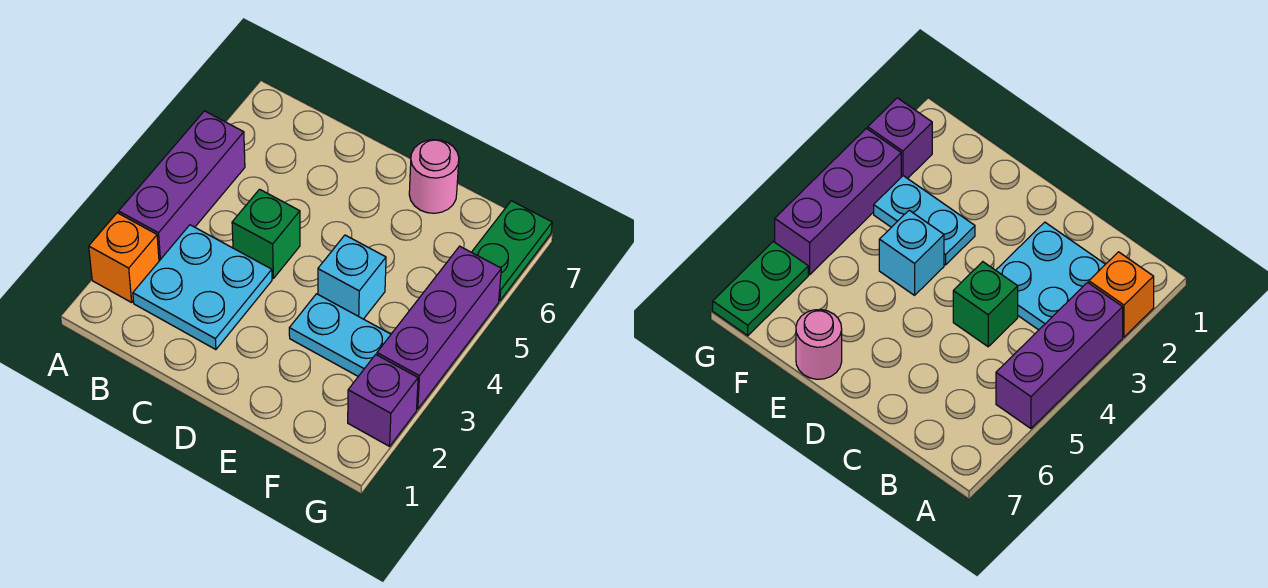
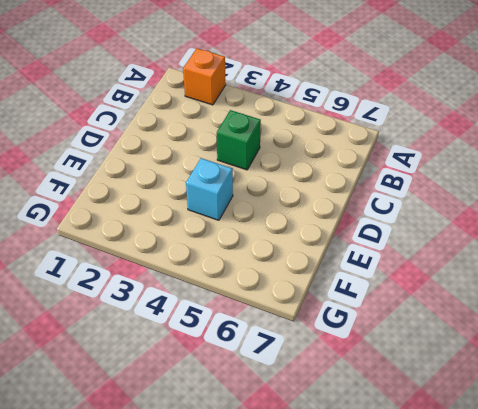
none -> purple brick A3:A5 level 1
none -> cyan plate B2:C3 level 1

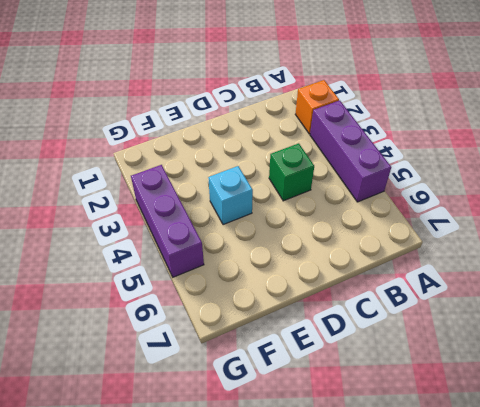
none -> cyan plate B2:C3 level 1
none -> cyan plate E3:F3 level 1

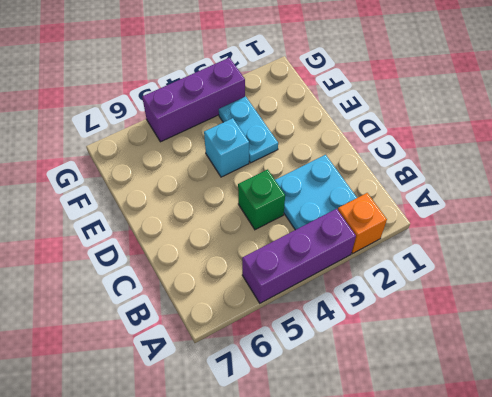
none -> pink round brick E7 level 1
none -> purple brick G2 level 1

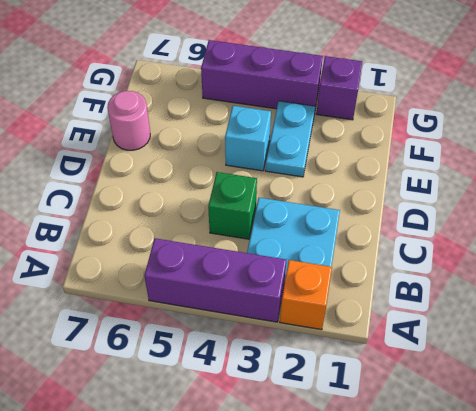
none -> green plate G6:G7 level 1

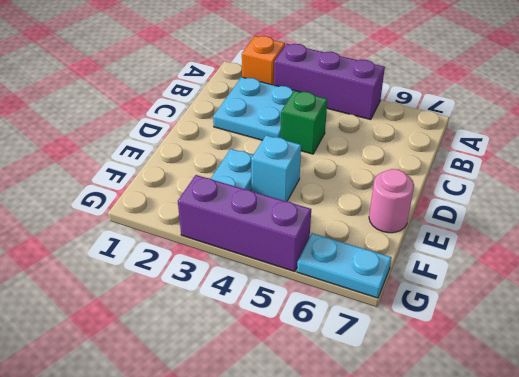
cyan plate G6:G7 level 1 -> green plate G6:G7 level 1
none -> purple brick G2 level 1

